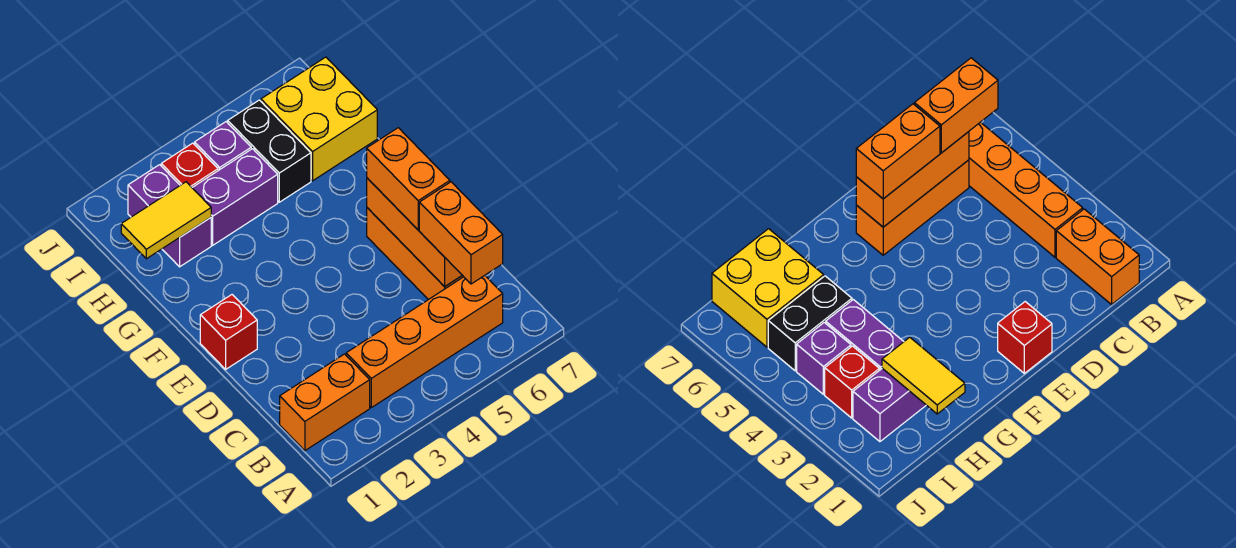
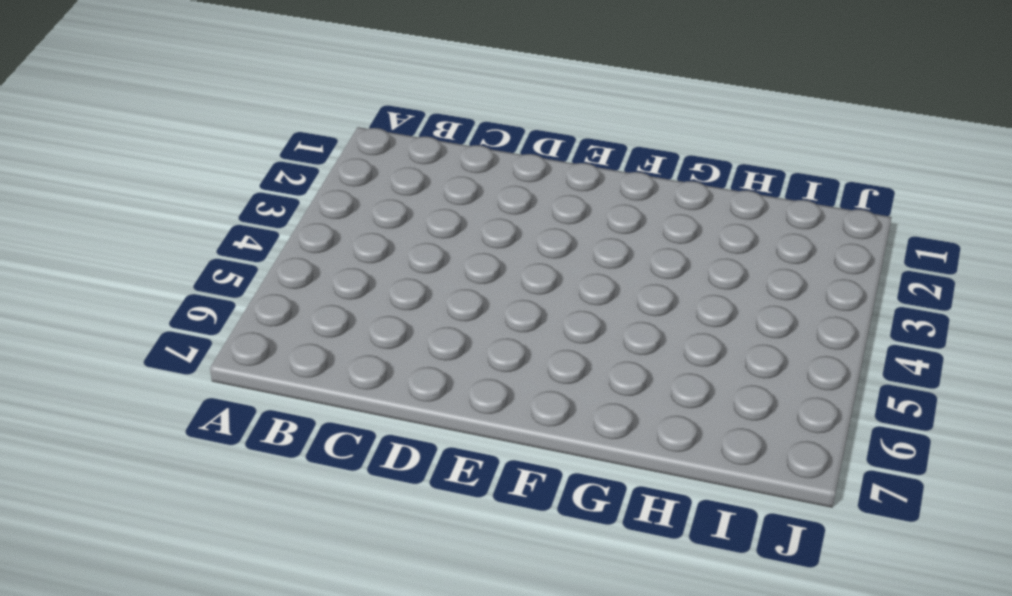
none -> orange brick B1:B2 level 1
none -> orange brick B3:B6 level 1
none -> orange brick C6:E6 level 1

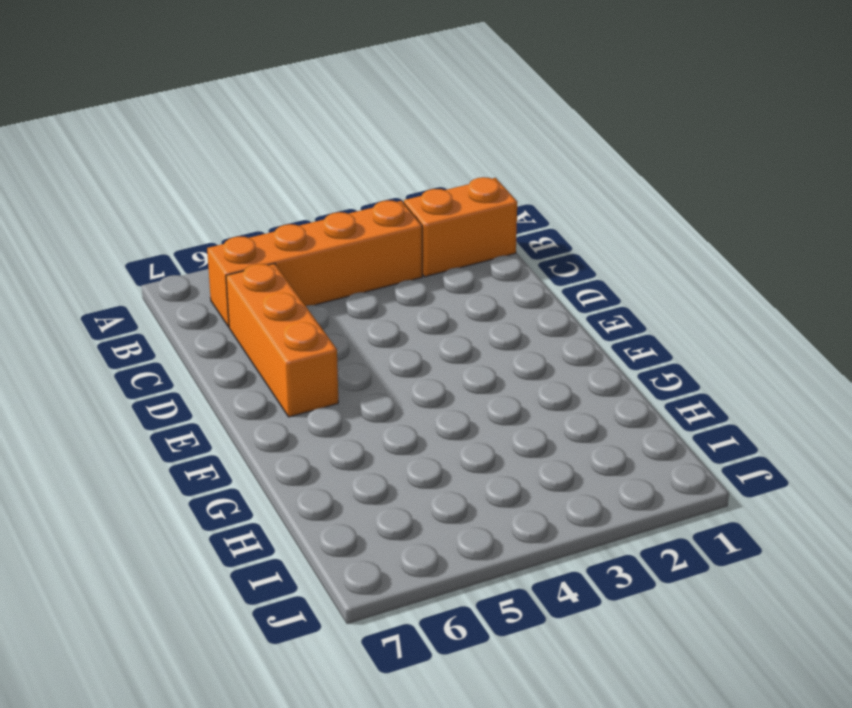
none -> red brick E1 level 1
none -> purple brick H2:I2 level 1
none -> purple brick H3:H4 level 1

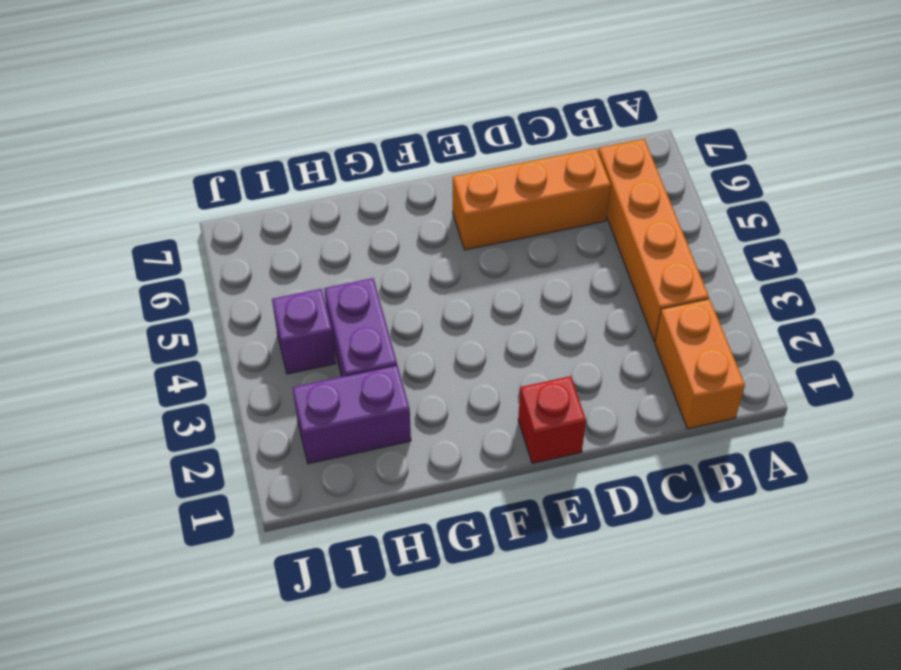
none -> black brick H5:I5 level 1
none -> yellow brick H6:I7 level 1
none -> red brick I3 level 1

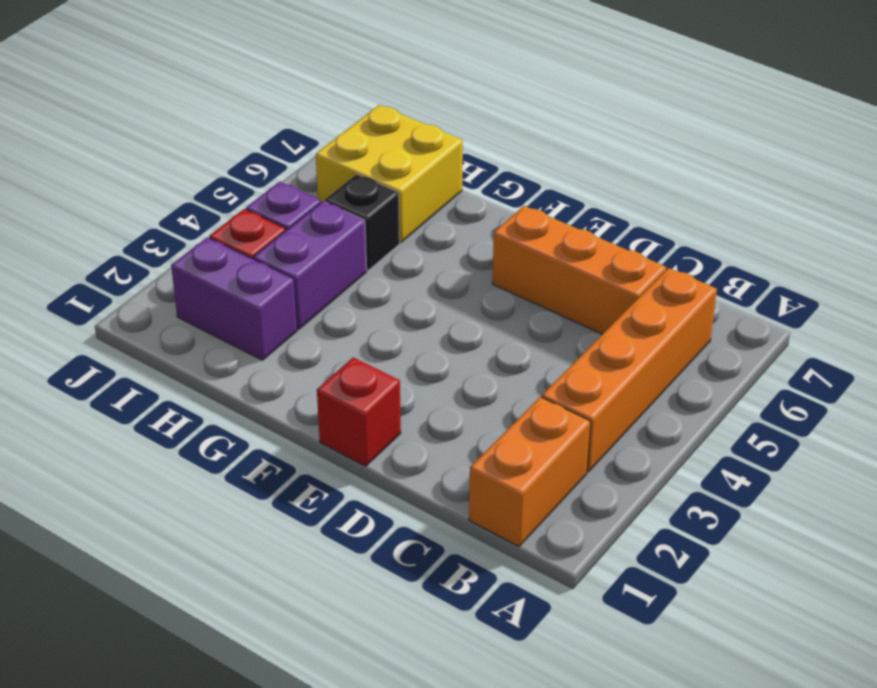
black brick H5 level 1 -> black brick H5:I5 level 1
none -> orange brick C6:E6 level 2
none -> yellow tile H1:H2 level 2
none -> orange brick B6:C6 level 3

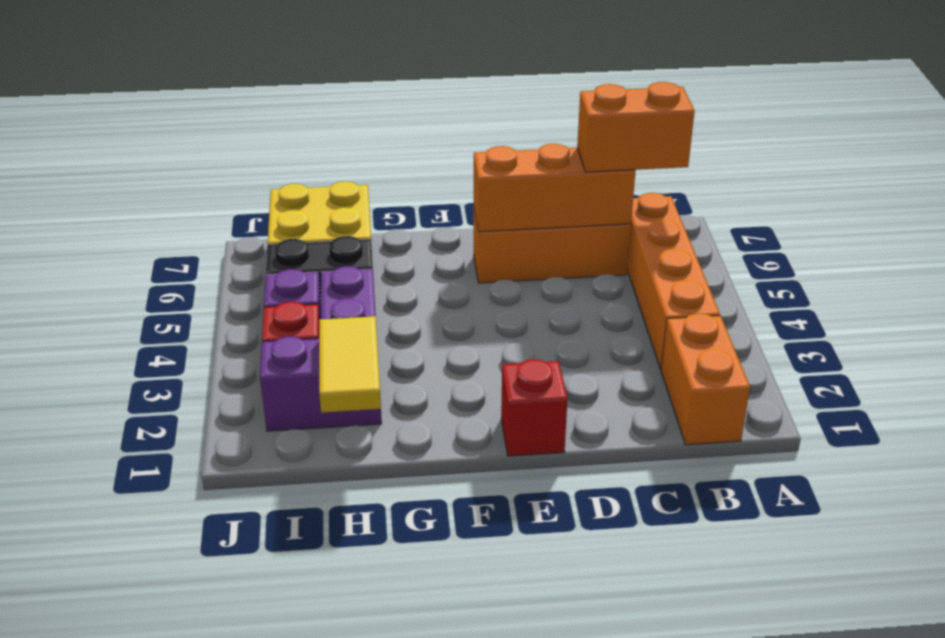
none -> orange brick D6:E6 level 3

